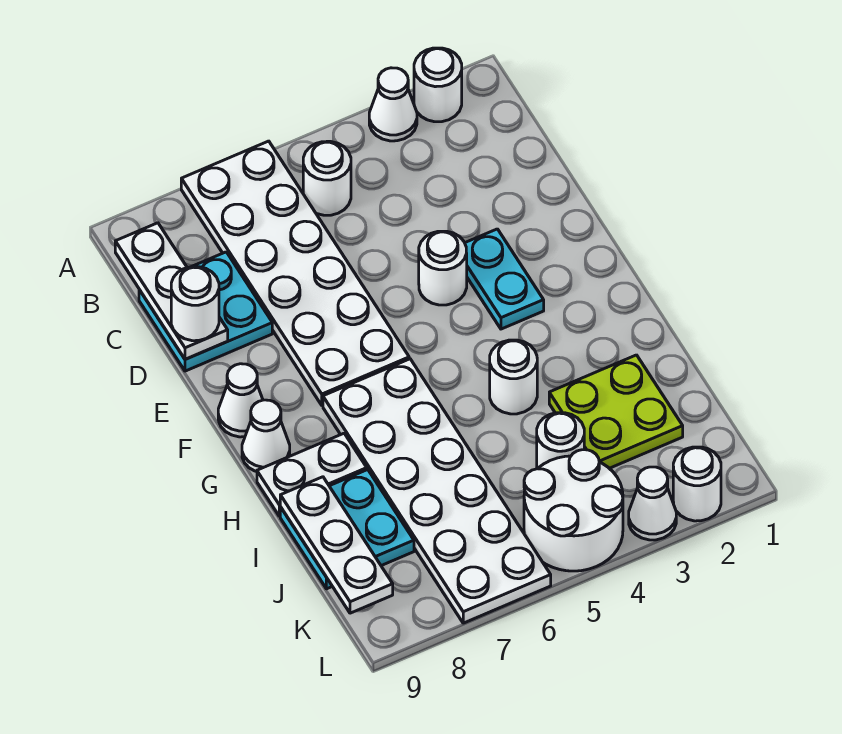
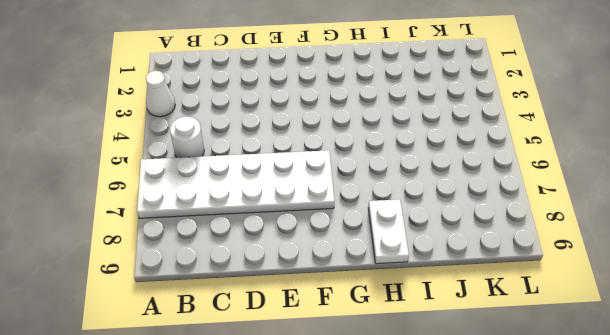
none -> white round brick A2 level 1
none -> cyan plate C8:D9 level 1
none -> cyan plate E3:F3 level 1

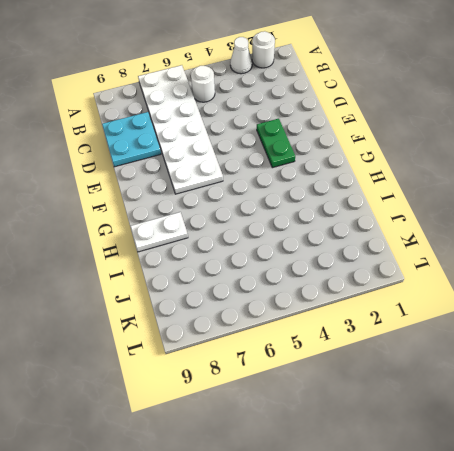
green plate E3:F3 level 1 -> cyan plate E3:F3 level 1
none -> white round brick E4 level 1
none -> white cone F9 level 1
none -> white plate G6:L7 level 1

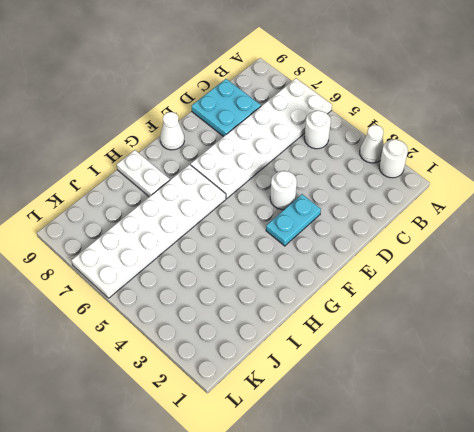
none -> white cone G9 level 1
none -> white round brick H4 level 1
none -> lime plate I2:J3 level 1

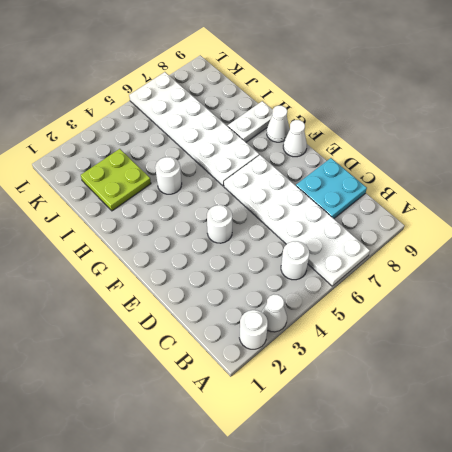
none -> cyan plate E3:F3 level 1
none -> cyan plate I8:J9 level 1
none -> white round brick J4 level 1

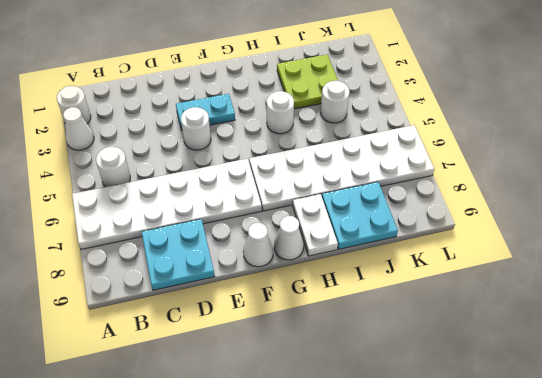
none -> white round brick K4:L5 level 1
none -> white round brick L2 level 1
none -> white cone L3 level 1

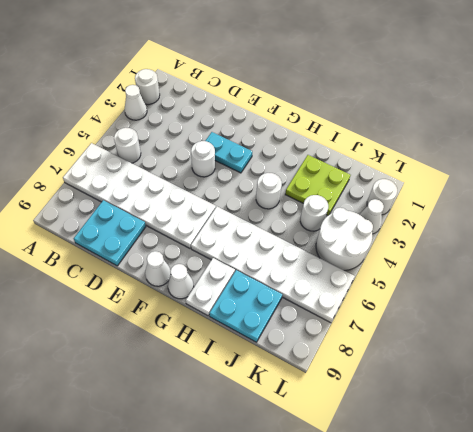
none -> white plate B9:D9 level 2
none -> white plate I9:K9 level 2
none -> white round brick D9 level 3

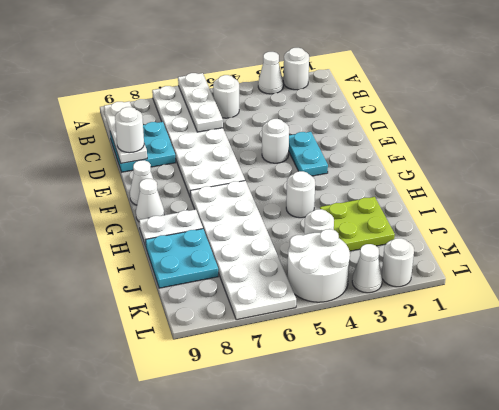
white plate A6:C6 level 2 -> white plate I9:K9 level 2

